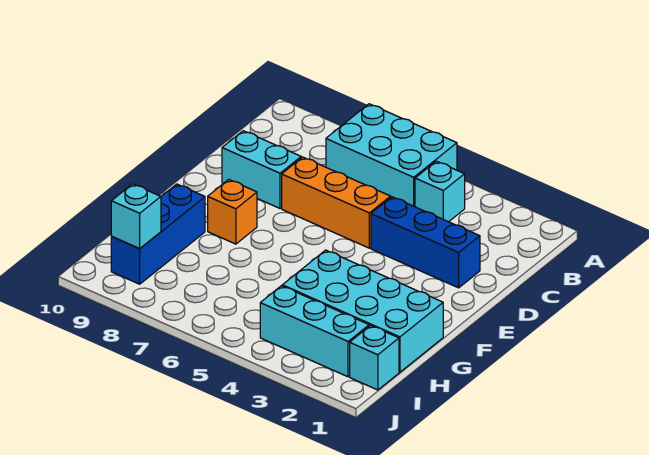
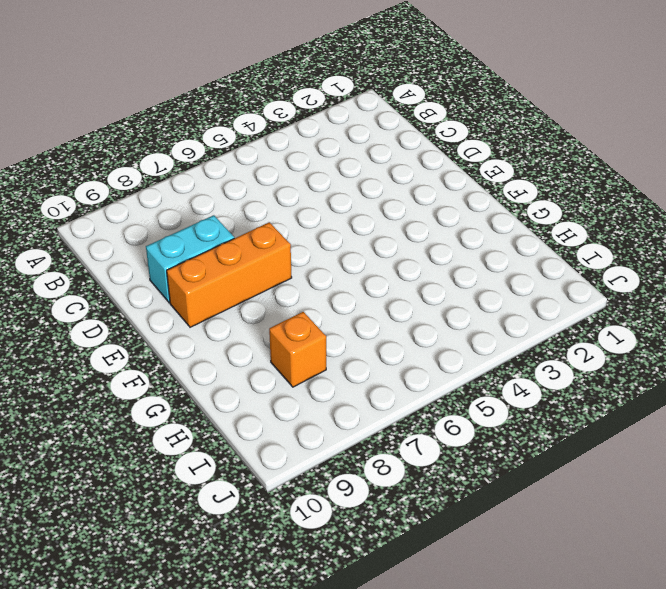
orange brick E7:E9 level 1 -> orange brick D5:D7 level 1
orange brick H8 level 1 -> orange brick F8 level 1
none -> cyan brick A5:B7 level 1
none -> cyan brick B4 level 1

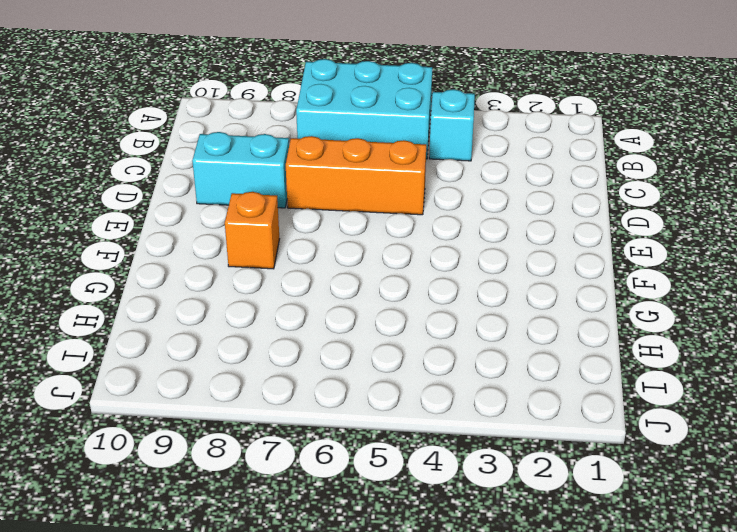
none -> blue brick D2:D4 level 1
none -> cyan brick G1:H4 level 1

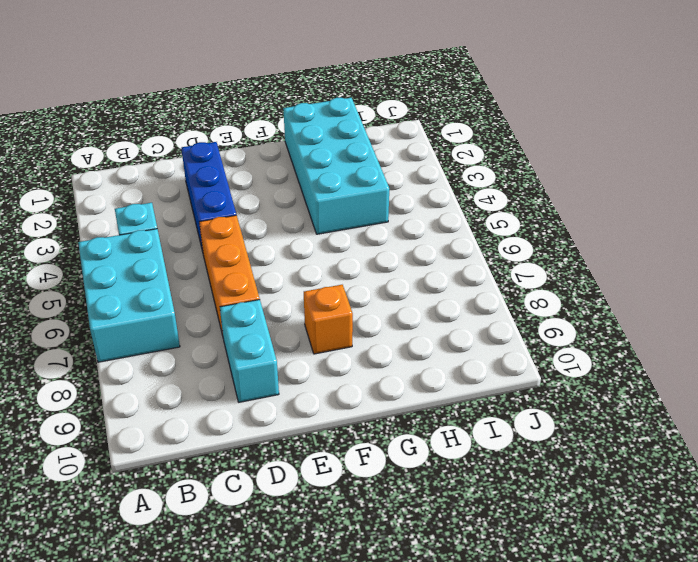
none -> blue brick G9:I9 level 1
none -> cyan brick I1 level 1

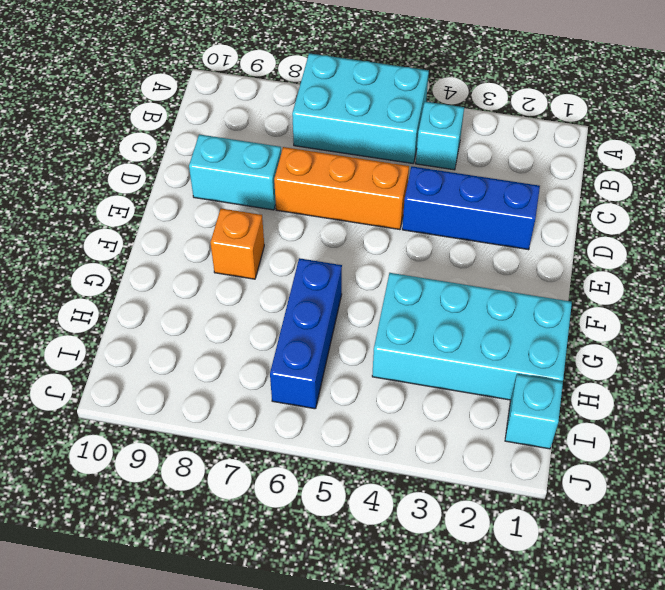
blue brick G6:I6 level 1 -> blue brick G9:I9 level 1
none -> cyan brick I2:I4 level 1
none -> cyan brick I9 level 2

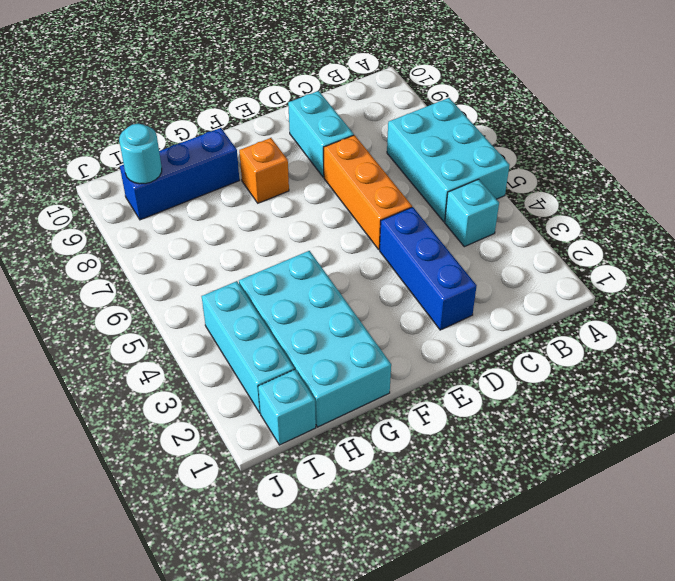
cyan round brick I9 level 2 -> cyan brick I9 level 2

